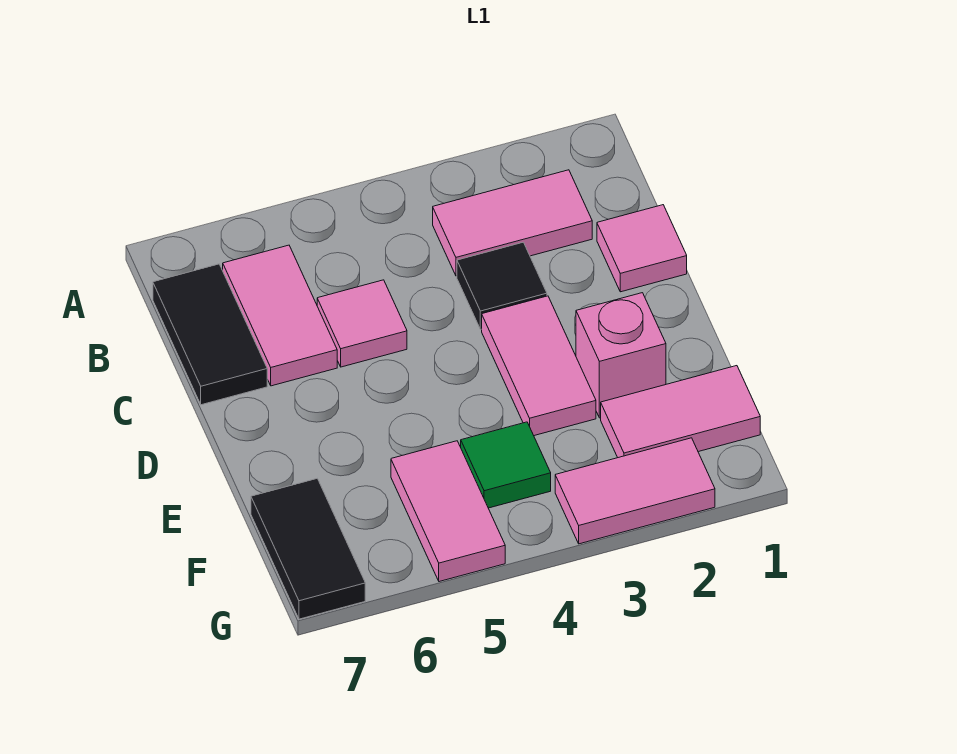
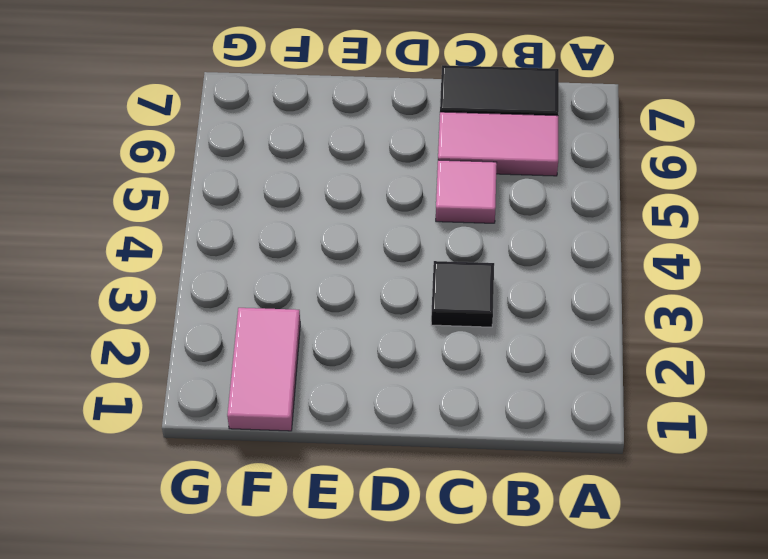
none -> pink tile B2:B3 level 1
none -> pink tile C1 level 1
none -> pink tile D3:E3 level 1

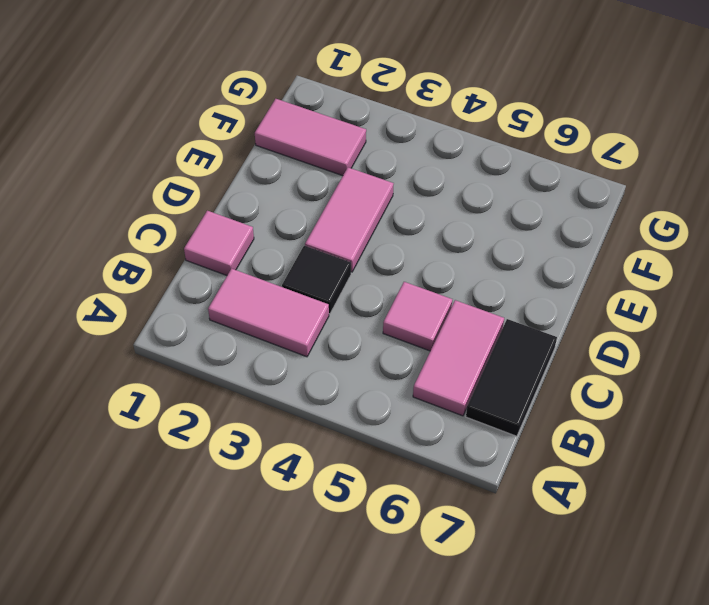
none -> pink brick E2 level 1
none -> green tile F4 level 1
none -> pink tile F5:G5 level 1

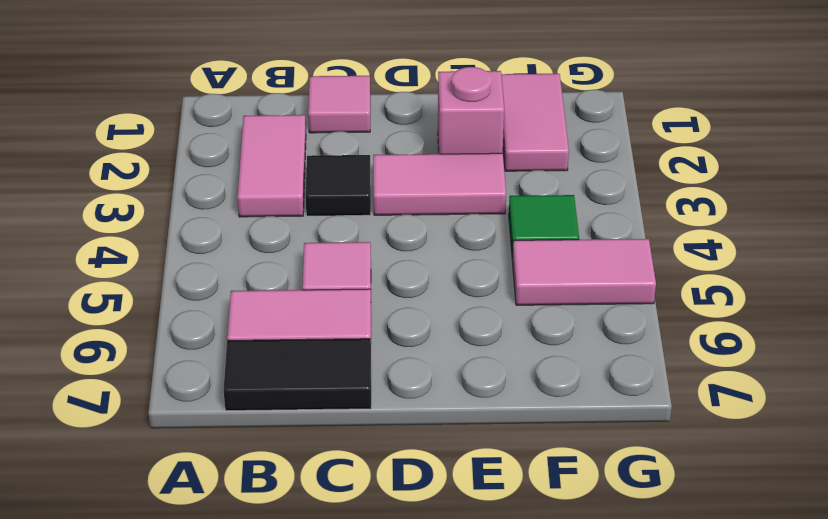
none -> black tile F7:G7 level 1
none -> pink tile G2:G3 level 1

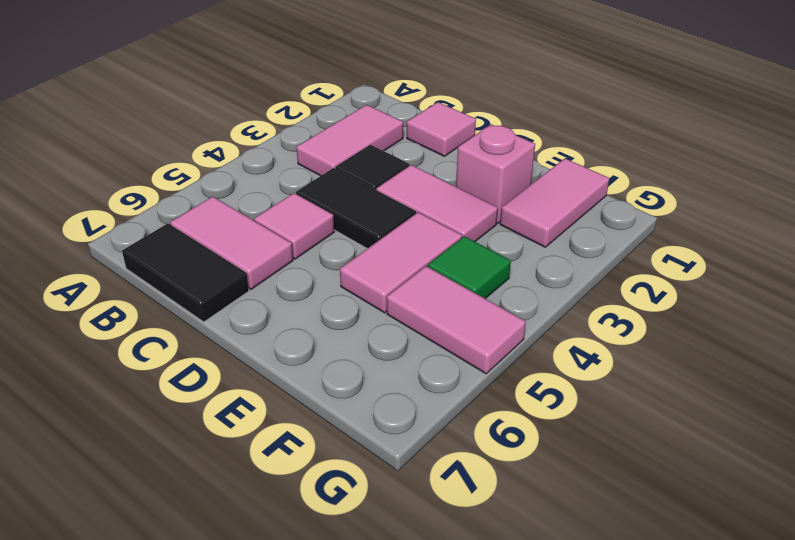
black tile C4:D4 level 1 -> black tile F7:G7 level 1
pink tile E4:E5 level 1 -> pink tile G2:G3 level 1

